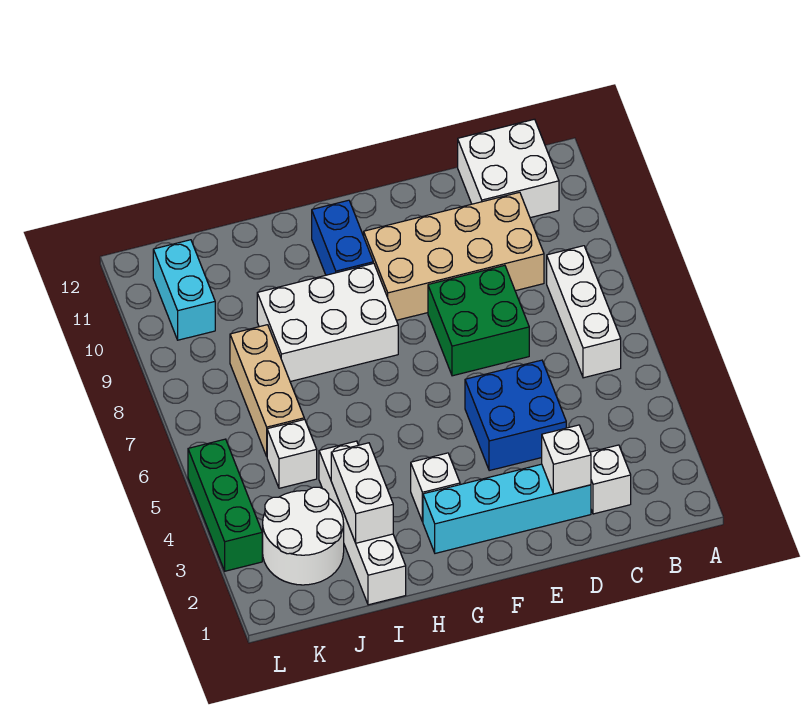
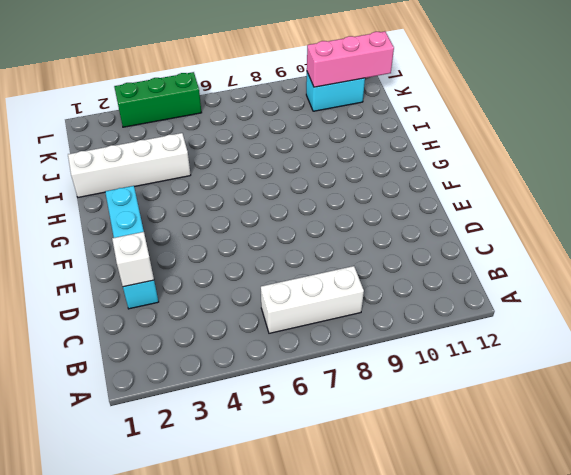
pink brick K10:K12 level 2 -> none
none -> white brick B11:C12 level 1
none -> white brick C2 level 1
none -> tan brick C9:F10 level 1

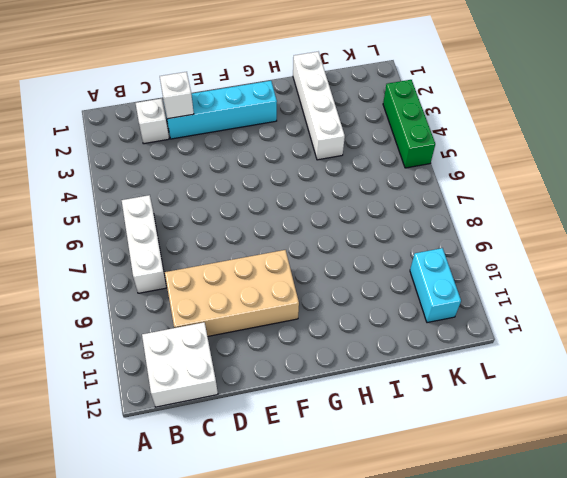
none -> blue brick D4:E5 level 1
none -> green brick D7:E8 level 1
none -> white brick G3 level 1

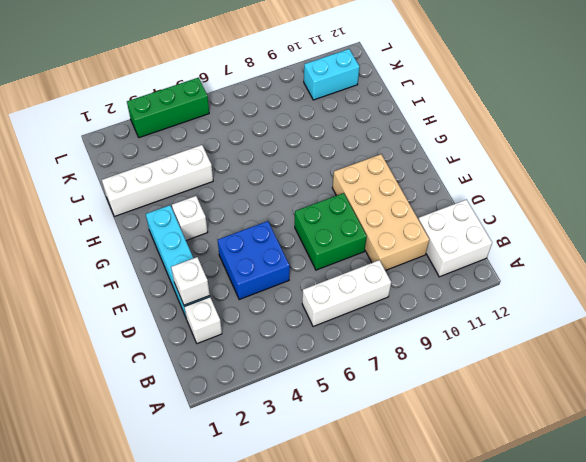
none -> white brick G8:I9 level 1
none -> blue brick G10:G11 level 1
none -> white round brick J2:K3 level 1

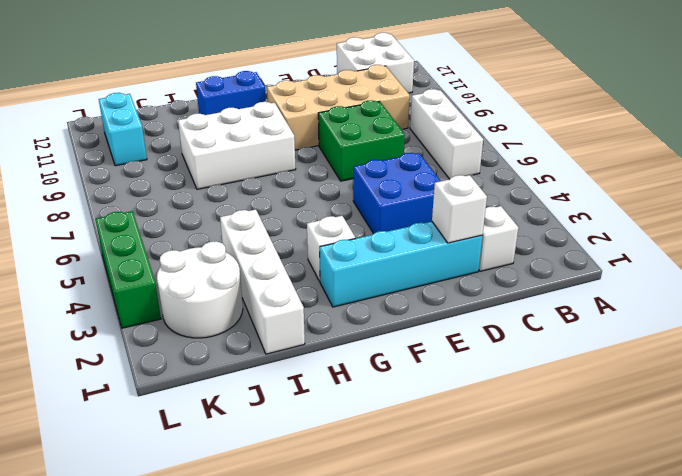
blue brick G11:H11 level 1 -> blue brick G10:G11 level 1
none -> white brick J5 level 1
none -> tan brick J6:J8 level 1
none -> white brick I2:I3 level 2

